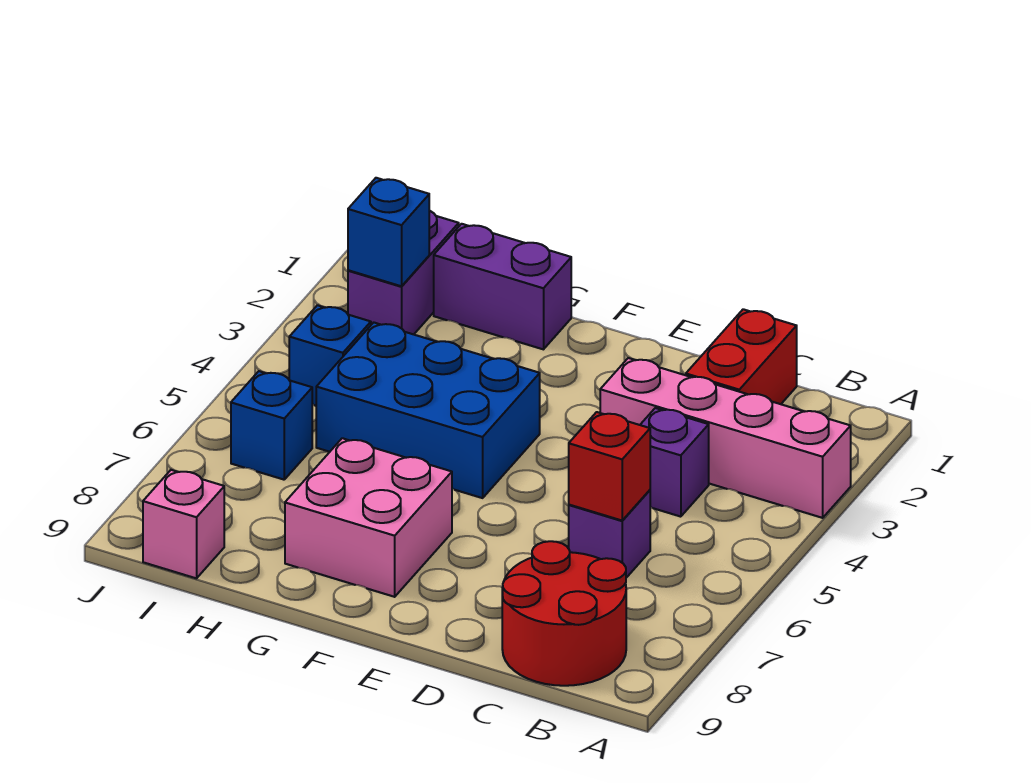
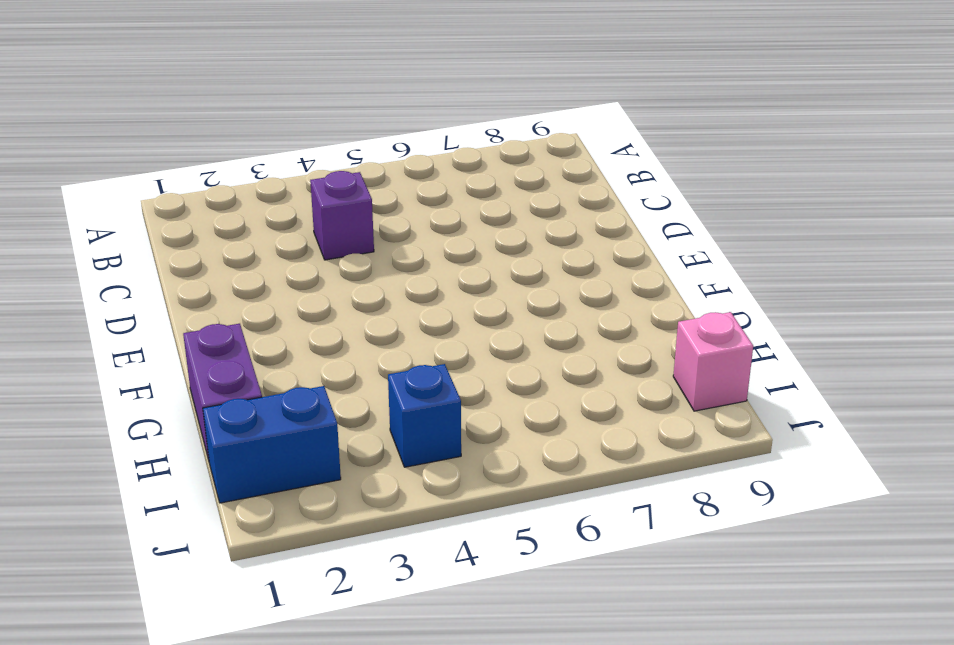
blue brick I1:I2 level 1 -> purple brick I1:I2 level 1
none -> pink brick A3:D3 level 1
none -> red round brick B8:C9 level 1
none -> red brick C1:C2 level 1

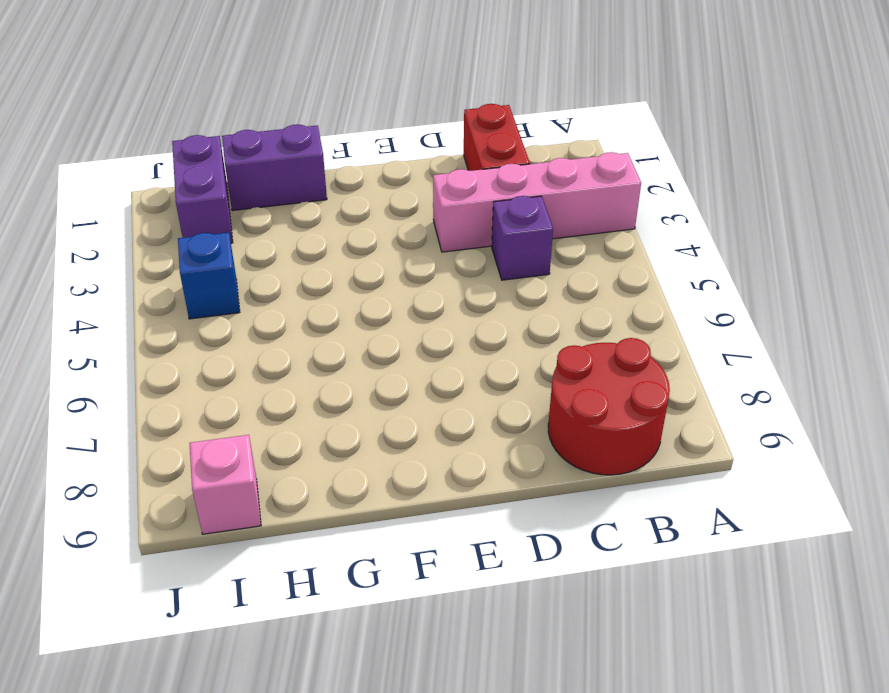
none -> purple brick C6 level 1
none -> blue brick F4:H5 level 1
none -> pink brick F7:G8 level 1

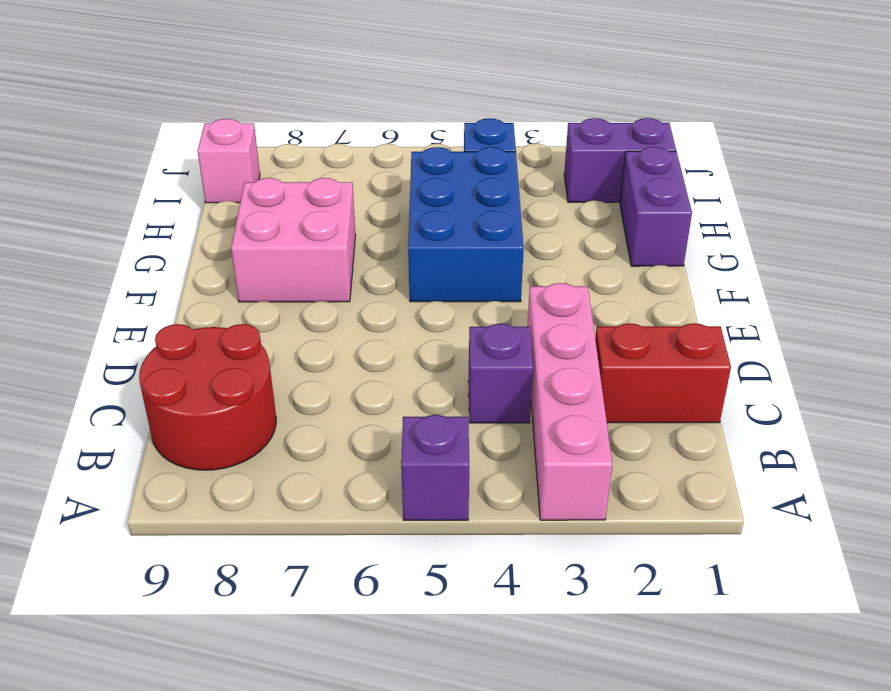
purple brick A5 level 1 -> purple brick C6 level 1
none -> blue brick I6 level 1
none -> red brick C6 level 2
none -> blue brick I2 level 2

